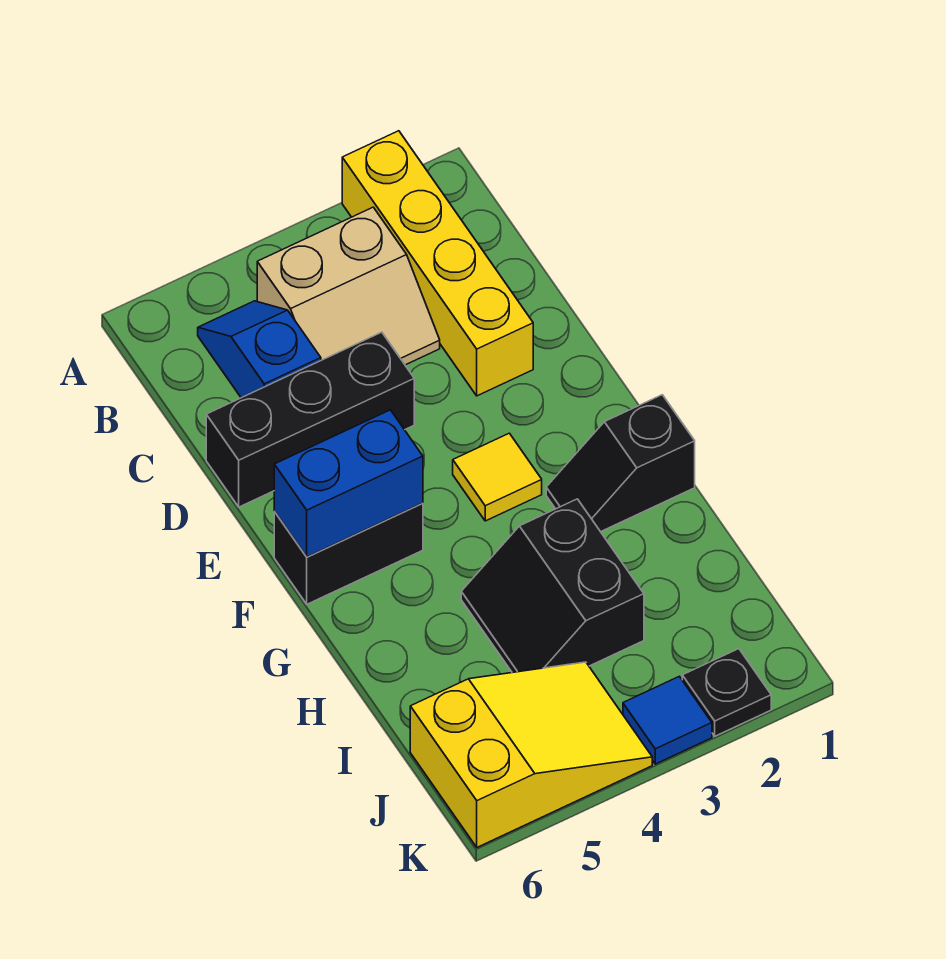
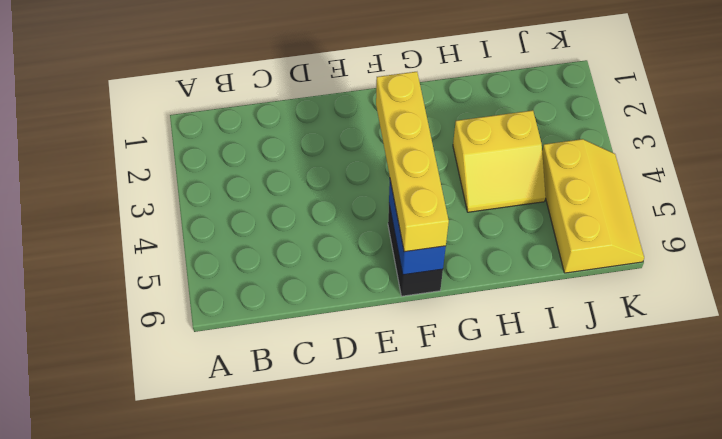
yellow brick F3:F6 level 3 -> yellow brick A2:D2 level 1
yellow slope H3:I4 level 1 top 3 -> black slope H3:I4 level 1 top 3
yellow slope J4:K6 level 1 top J -> yellow slope J4:K6 level 1 top 6
none -> tan slope B3:C4 level 1 top B
none -> blue slope B5:C5 level 1 top C
none -> black brick D4:D6 level 1

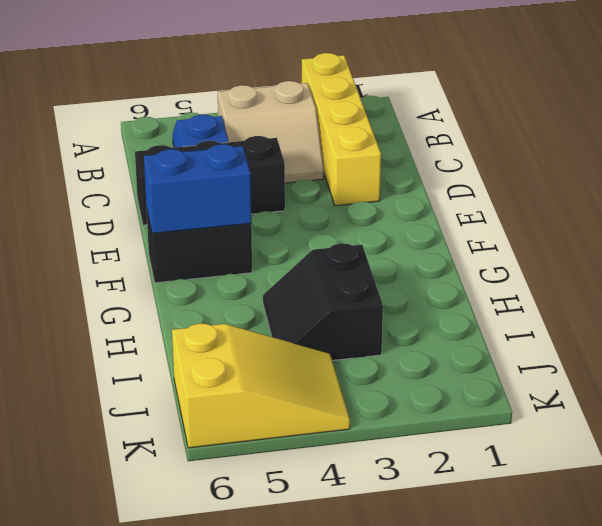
none -> yellow tile F3 level 1
none -> black slope G1:G2 level 1 top 1
none -> black plate K2 level 1

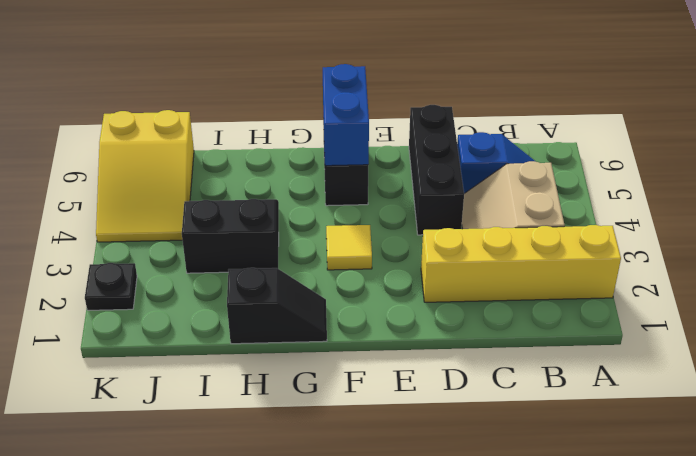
black slope G1:H1 level 1 top H -> black slope G1:G2 level 1 top 1
none -> blue tile K3 level 1

